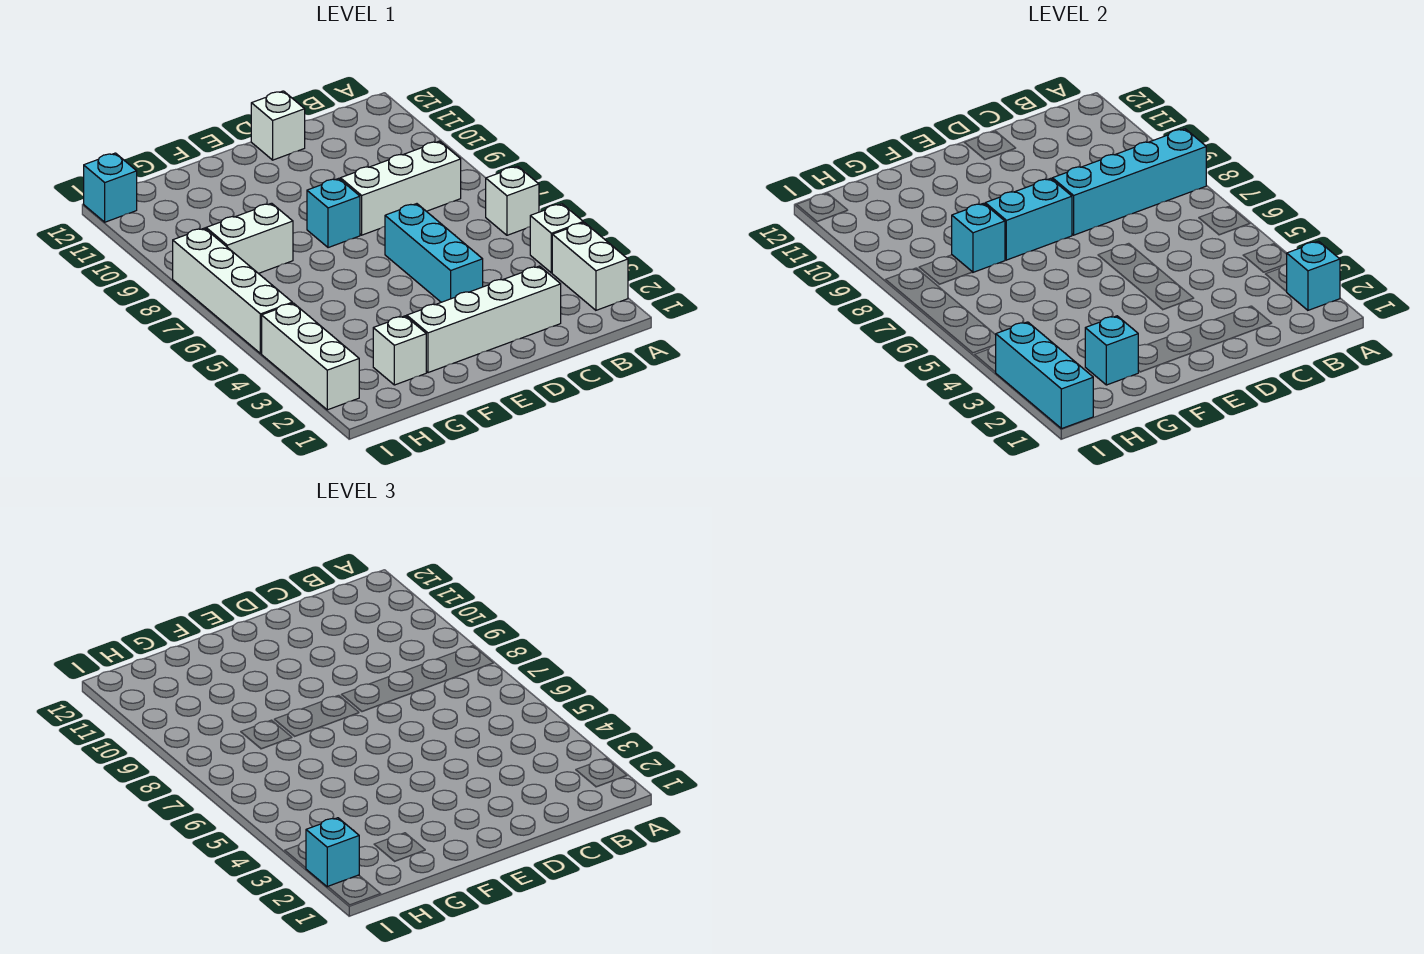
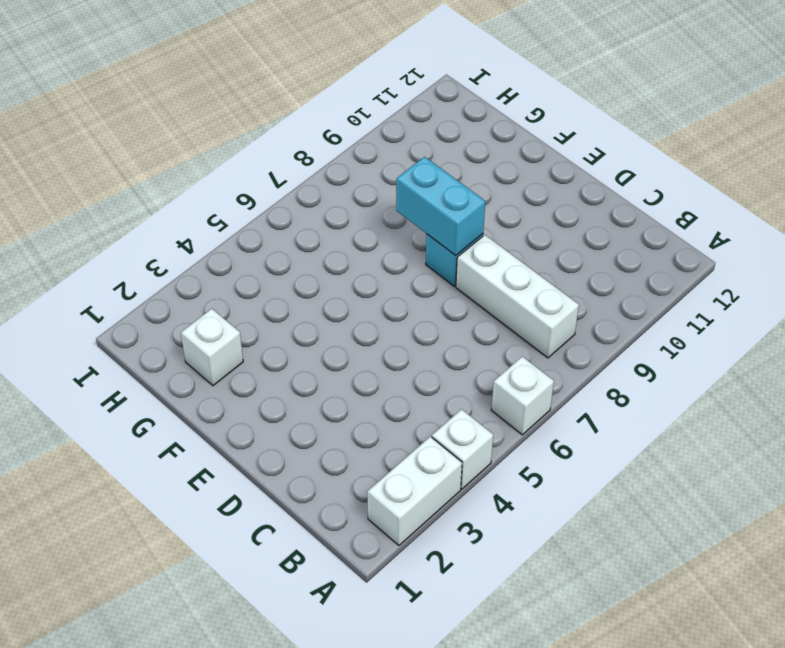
none -> white brick C2:F2 level 1
none -> cyan brick D4:D6 level 1
none -> white brick D12 level 1

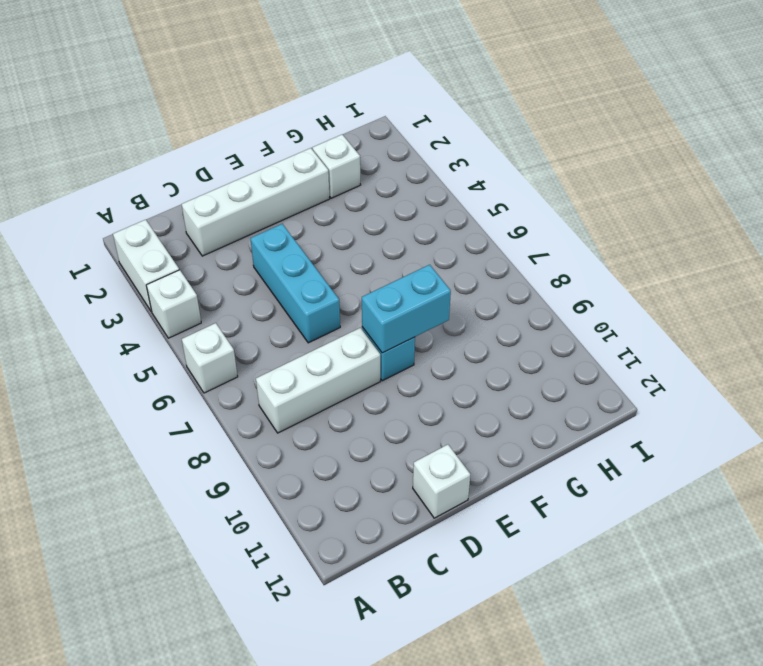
none -> white brick G8:H8 level 1
none -> white brick I2:I4 level 1
none -> white brick I5:I8 level 1

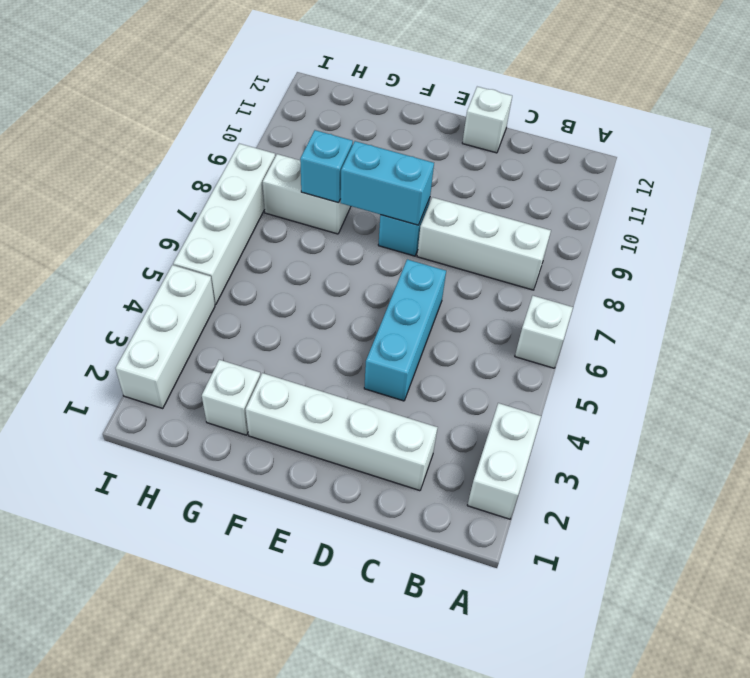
none -> white brick A4 level 1
none -> cyan brick I12 level 1
none -> cyan brick A2 level 2

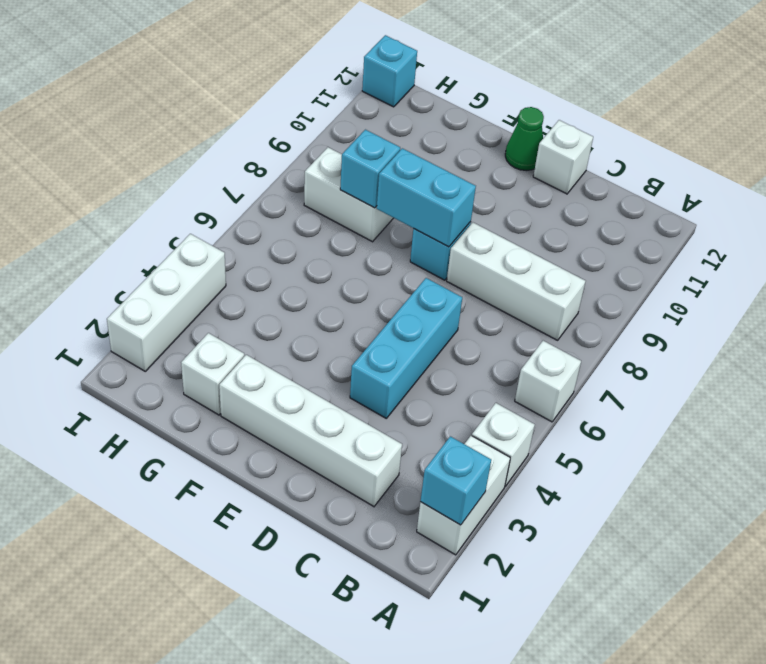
green cone E12 level 1 -> none
none -> white brick I5:I8 level 1
none -> cyan brick A8:D8 level 2
none -> cyan brick G2 level 2

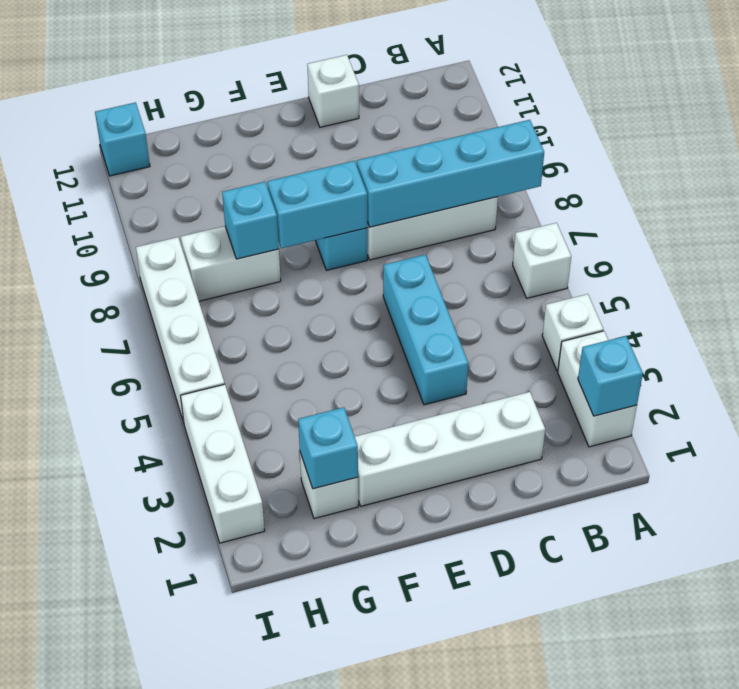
none -> cyan brick I1:I3 level 2
none -> cyan brick I2 level 3

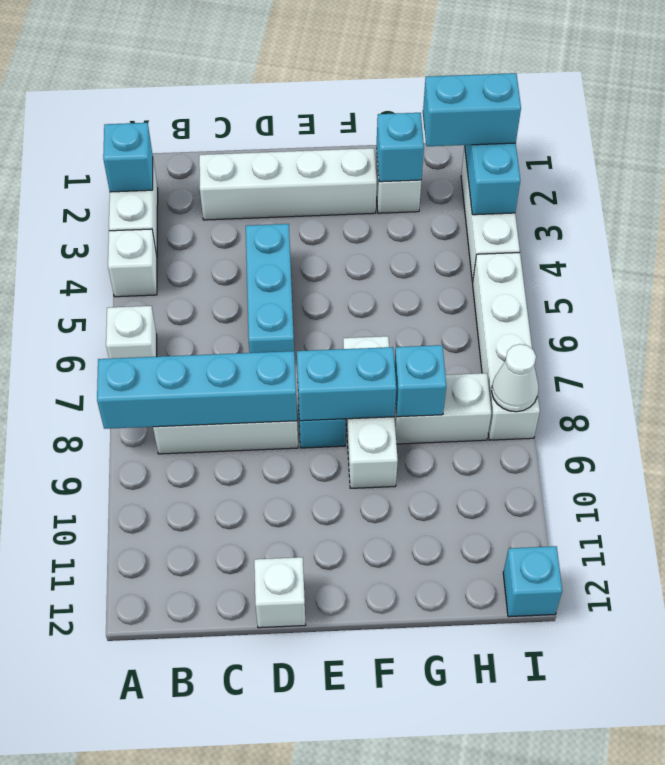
white brick F7:F9 level 1 -> none
cyan brick H2:I2 level 3 -> cyan brick I2 level 3
white cone I8 level 2 -> none

